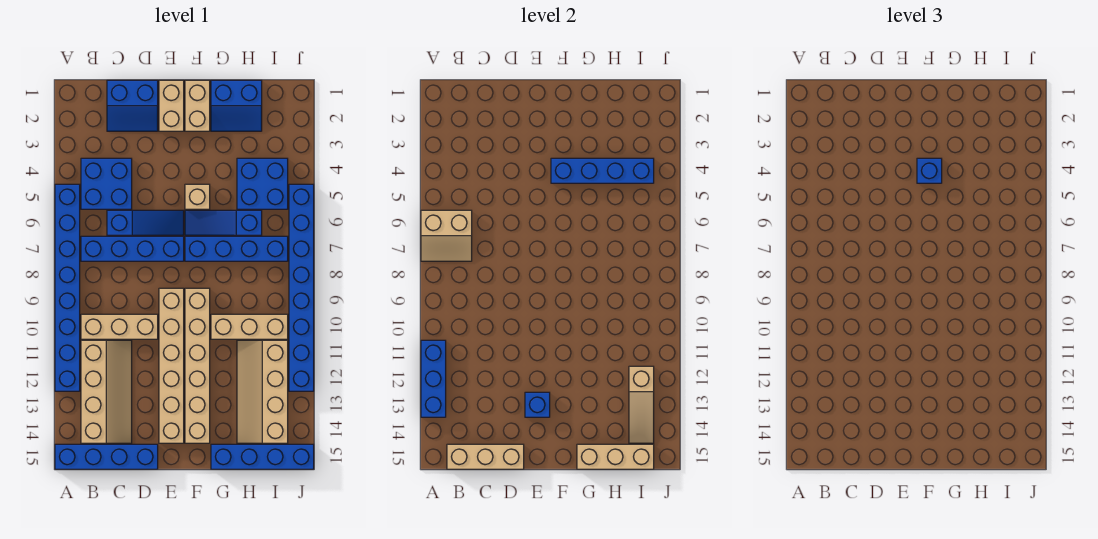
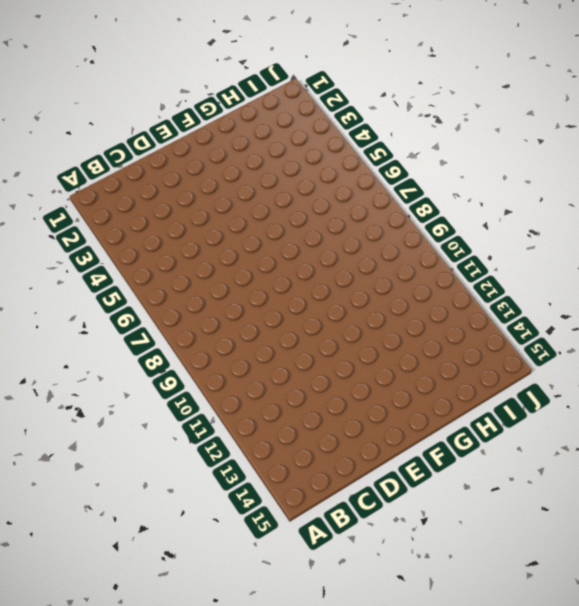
none -> blue brick A5:A12 level 1
none -> blue brick A15:D15 level 1
none -> blue brick B4:C5 level 1

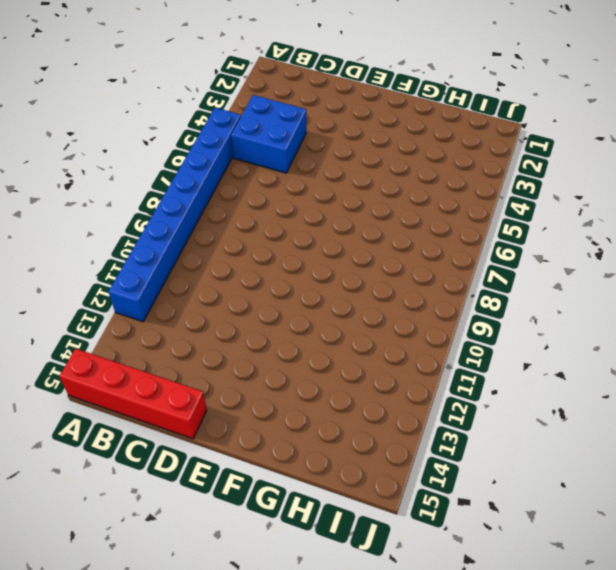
red brick A15:D15 level 1 -> blue brick A15:D15 level 1
none -> blue brick B7:E7 level 1
none -> tan brick B10:D10 level 1
none -> tan slope B11:C14 level 1 top B

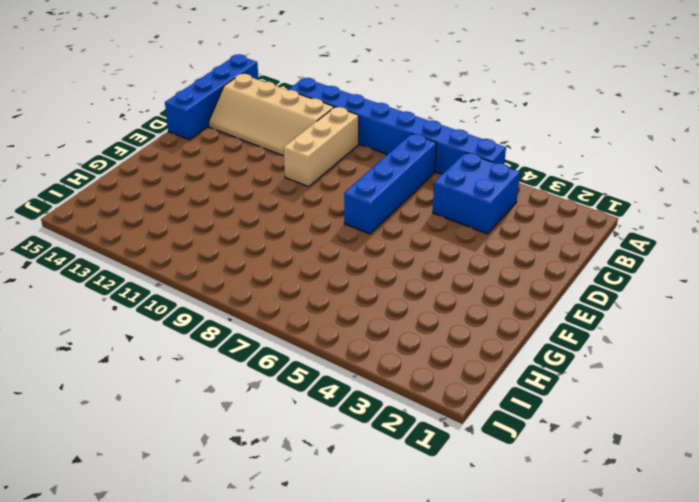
none -> blue slope C1:D2 level 1 top 1
none -> blue slope C6:E6 level 1 top C
none -> tan brick E1:E2 level 1

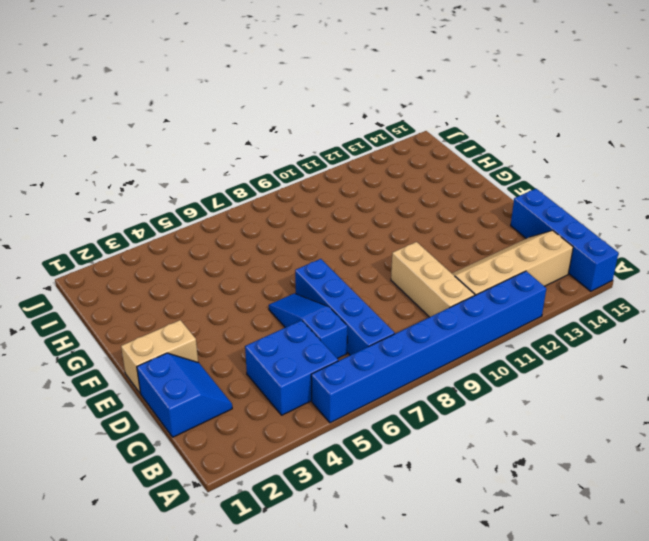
none -> tan brick E9:E14 level 1
none -> tan brick F1:F2 level 1
none -> tan brick F5 level 1

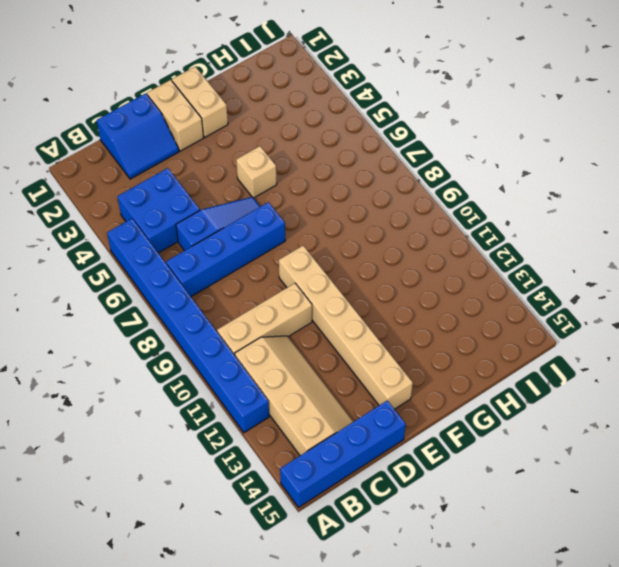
none -> blue slope F6:H6 level 1 top H
none -> blue brick F7:I7 level 1
none -> tan brick F9:F14 level 1

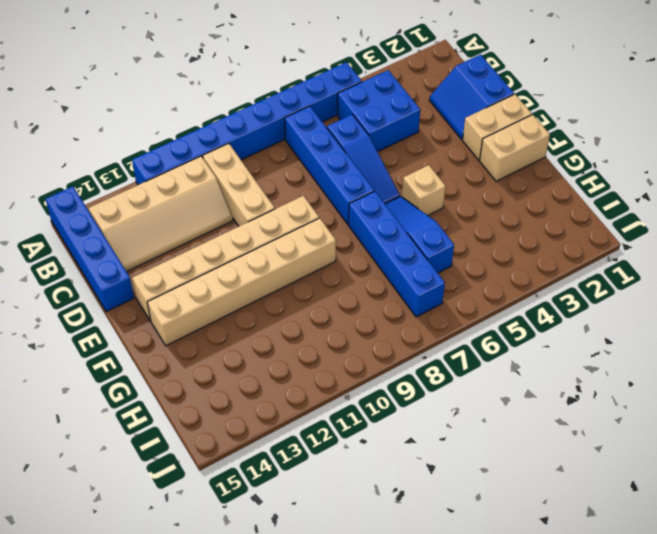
none -> blue slope G1:H2 level 1 top 1
none -> tan brick G10:I10 level 1
none -> blue brick G15:J15 level 1

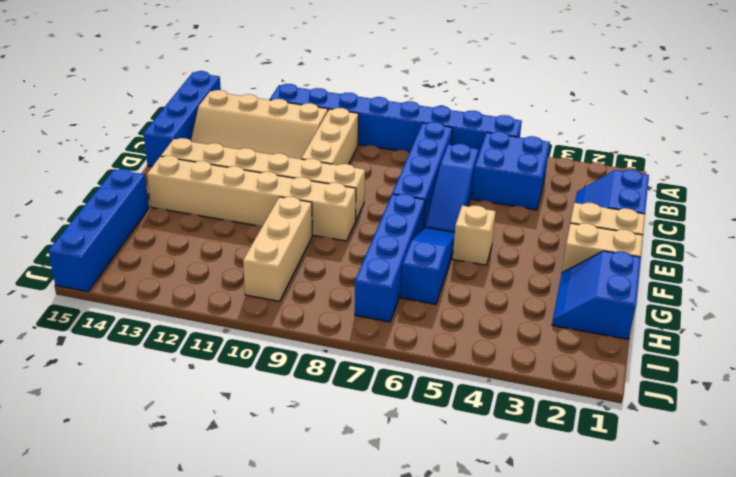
none -> blue brick H4:I5 level 1
none -> tan slope H11:I14 level 1 top I
none -> blue brick J5:J12 level 1

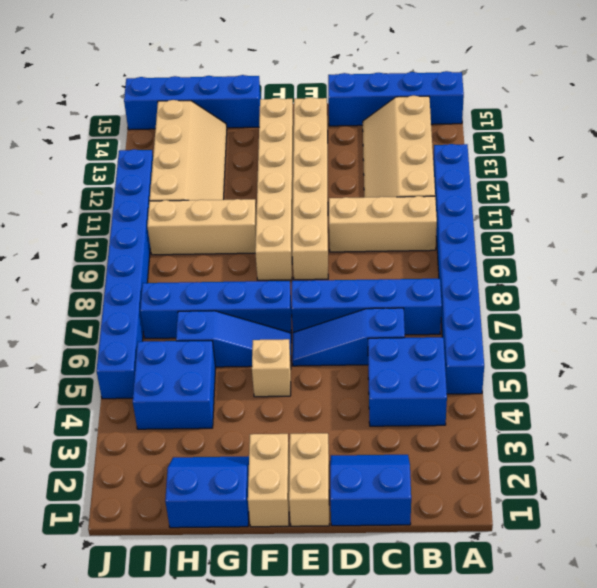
none -> tan slope A6:B7 level 2 top 6
none -> blue brick A11:A13 level 2
none -> tan brick B15:D15 level 2

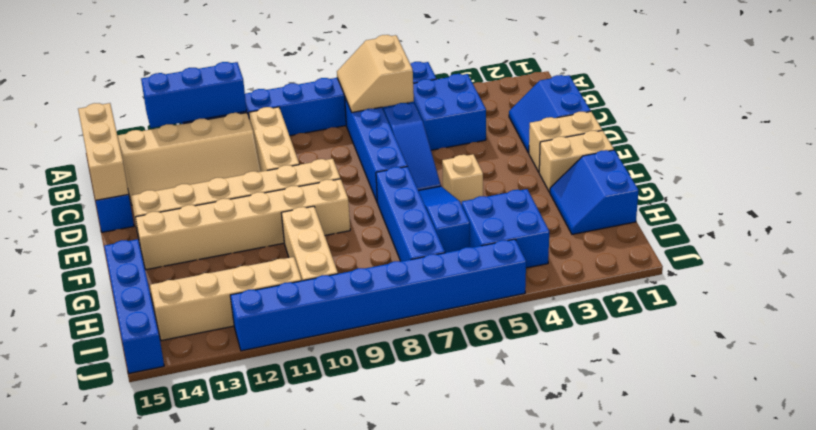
none -> blue brick E13 level 2
none -> blue brick F4:I4 level 2
none -> tan brick G15:I15 level 2

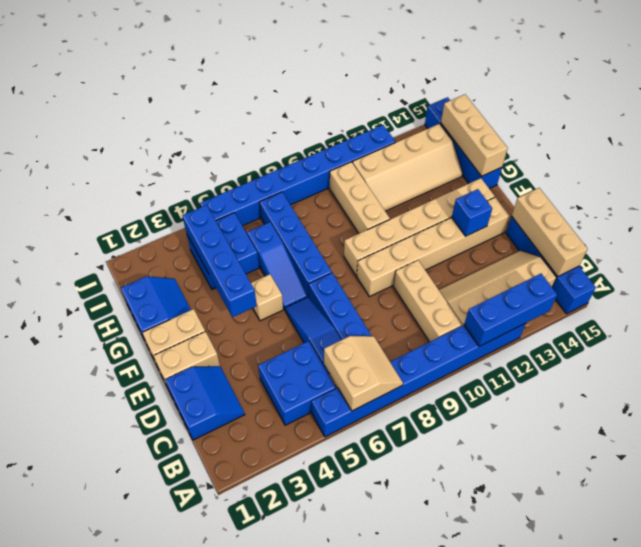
none -> tan slope I12:I14 level 2 top 12
none -> blue brick F4 level 3

